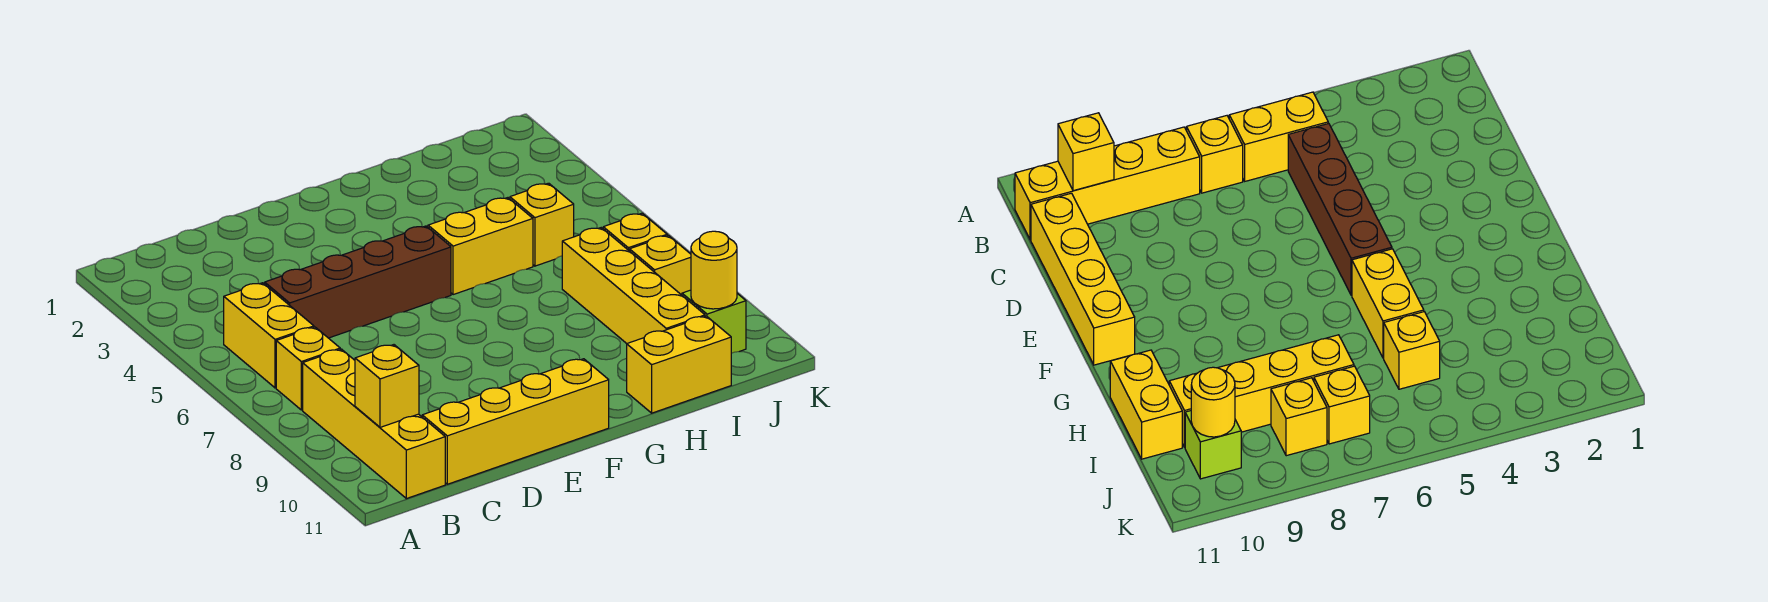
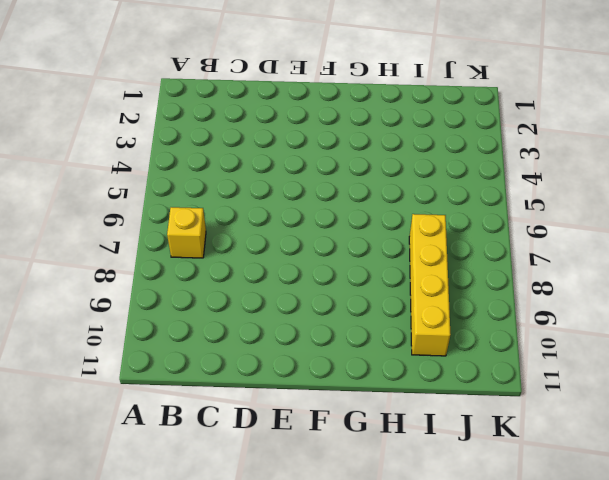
none -> yellow brick B5:B6 level 1
none -> yellow brick B8:B11 level 1
none -> brown brick C5:F5 level 1

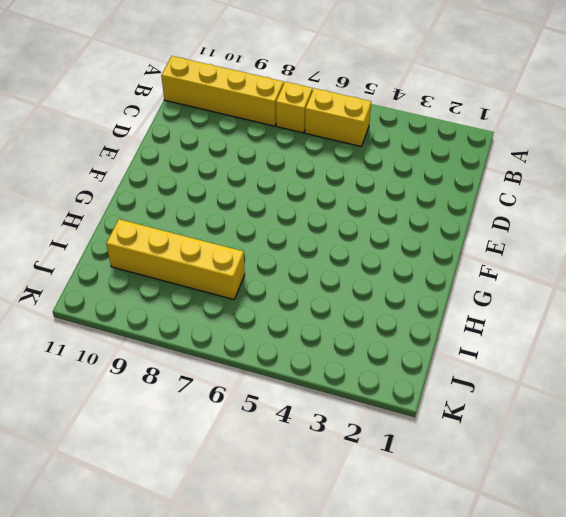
none -> brown brick C5:F5 level 1
none -> yellow brick C11:F11 level 1
none -> yellow brick G5:H5 level 1

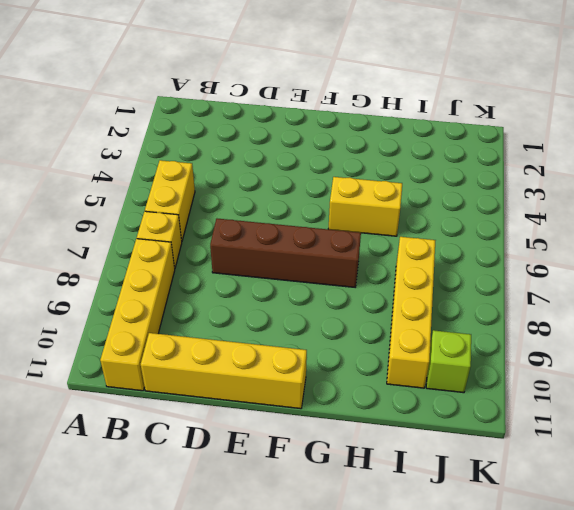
brown brick D7:G7 level 1 -> brown brick C5:F5 level 1
none -> yellow brick H11:I11 level 1
none -> yellow brick I5 level 1
none -> yellow brick J7 level 1

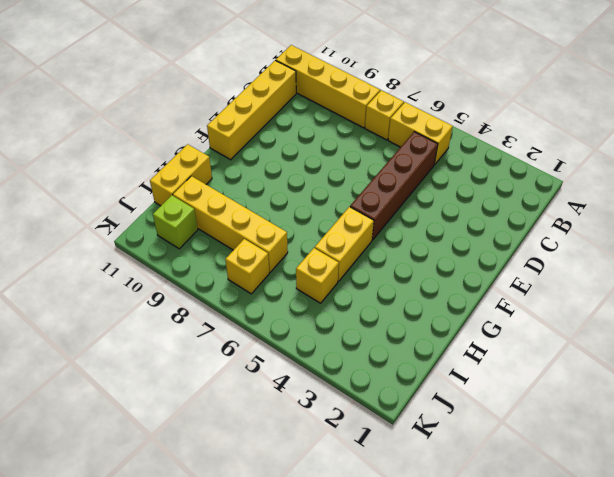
none -> yellow brick J8 level 1
none -> yellow brick B10 level 2
none -> yellow round brick J10 level 2

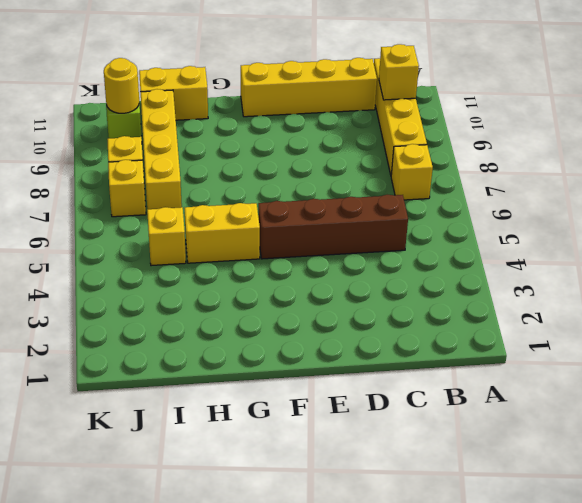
none -> yellow brick B5:B6 level 1

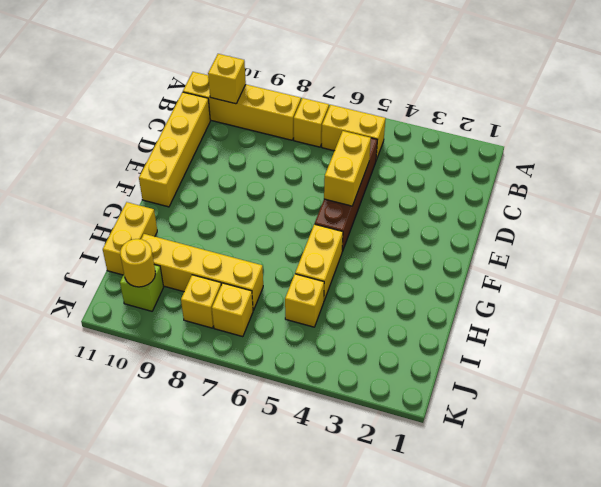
yellow brick D5:E5 level 2 -> none

